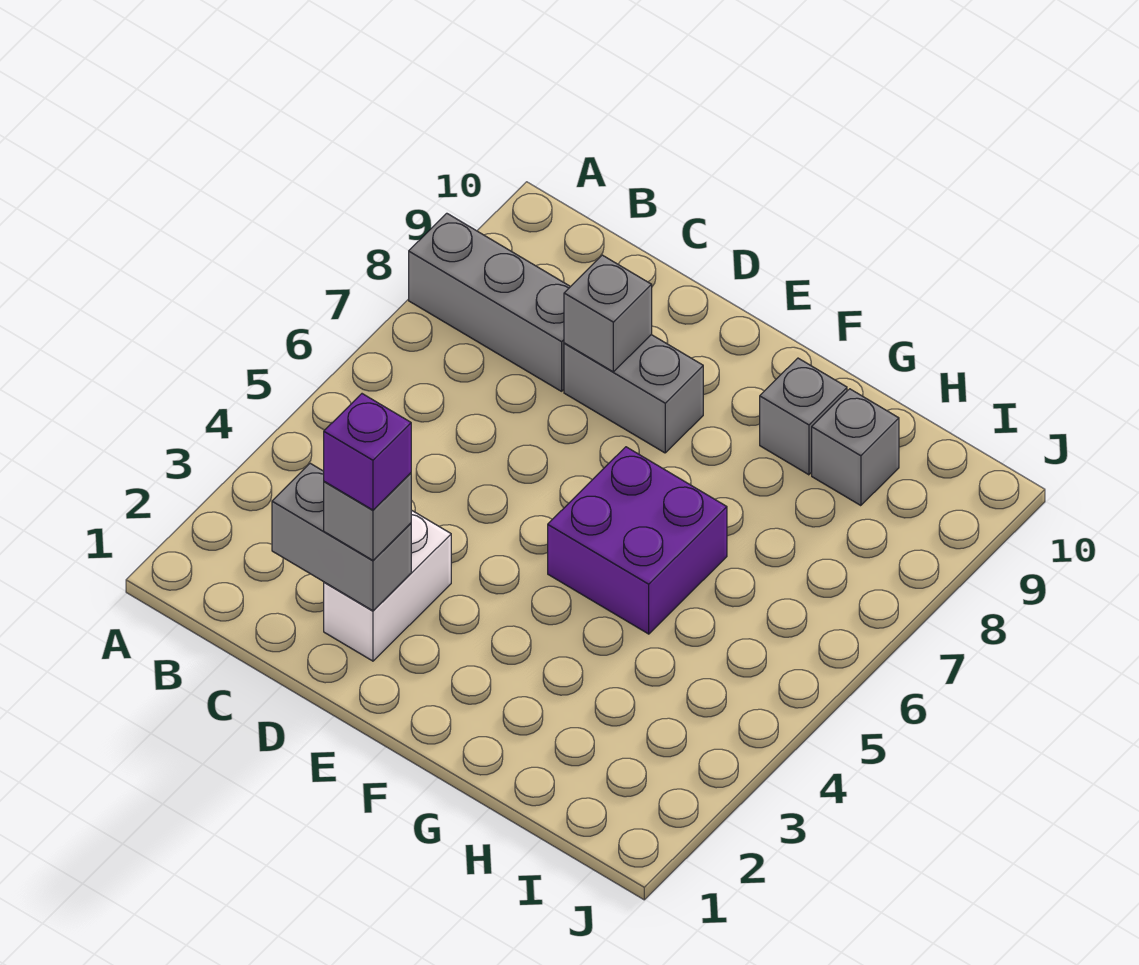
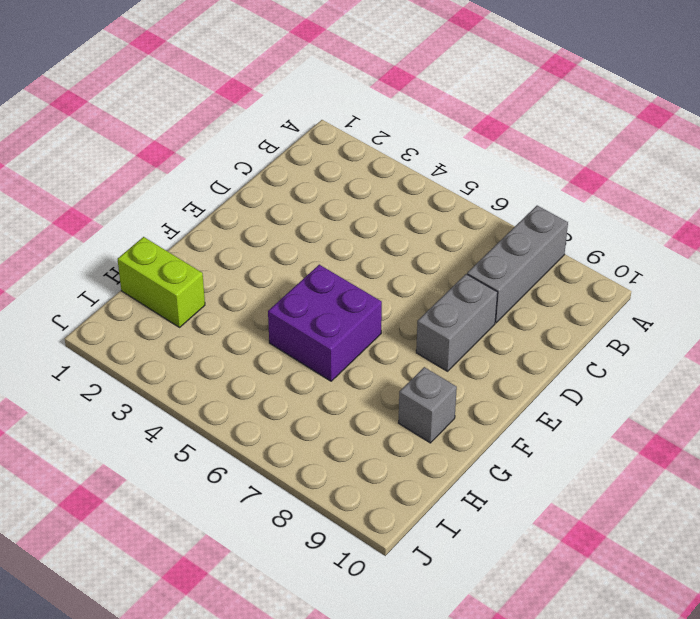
lime brick H1:H2 level 1 -> none
none -> white brick D2:D3 level 1
none -> grey brick H9 level 1

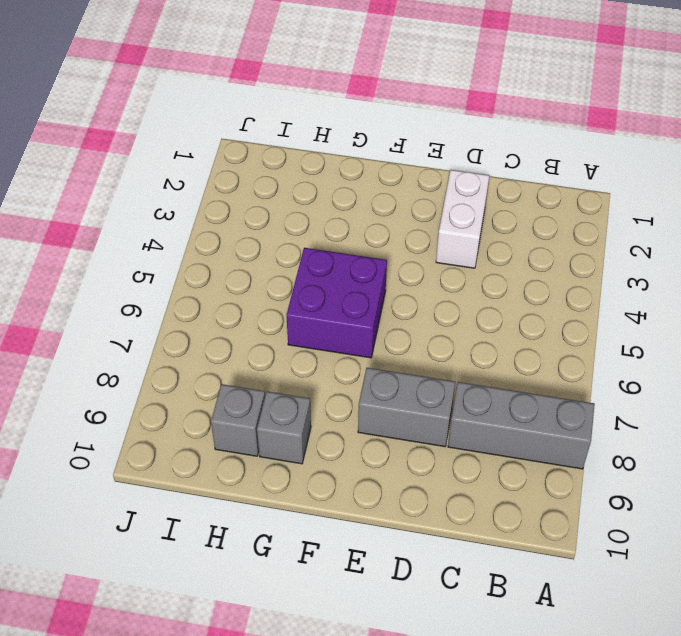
none -> grey brick C2:D2 level 2
none -> grey brick D8 level 2

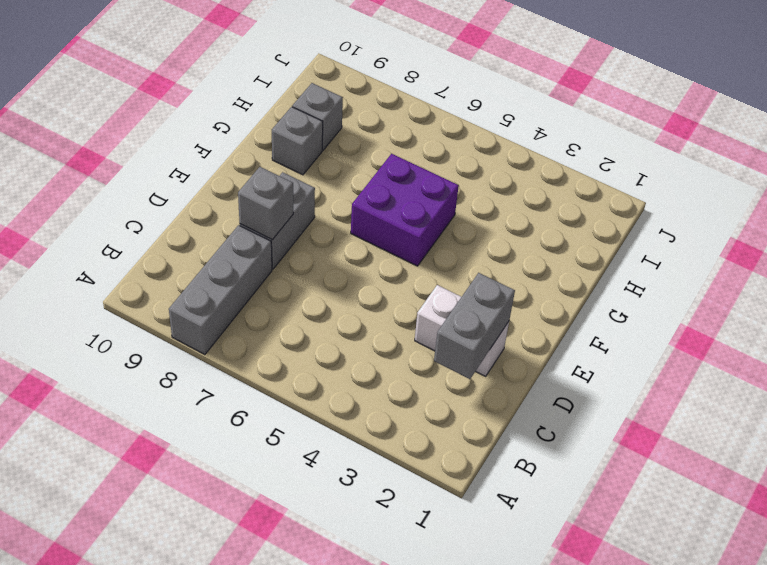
none -> grey brick D2 level 3
none -> purple brick D2 level 4

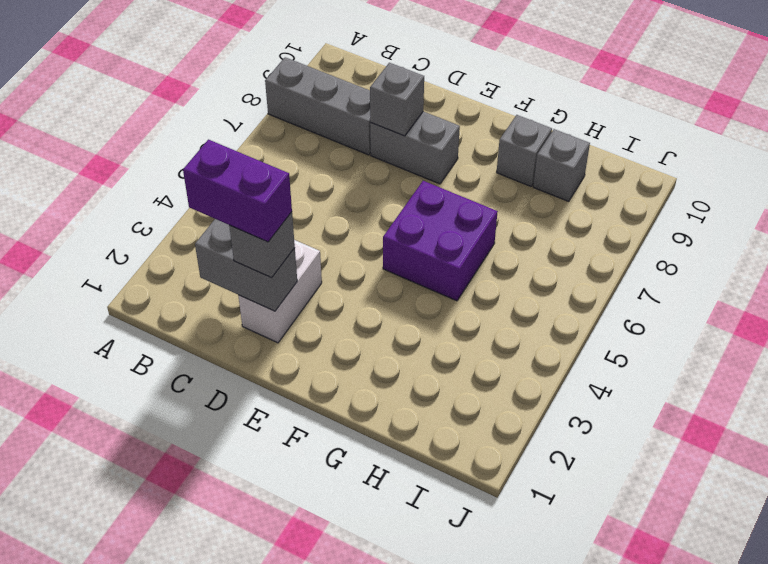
purple brick C2:D2 level 4 -> purple brick D2 level 4

